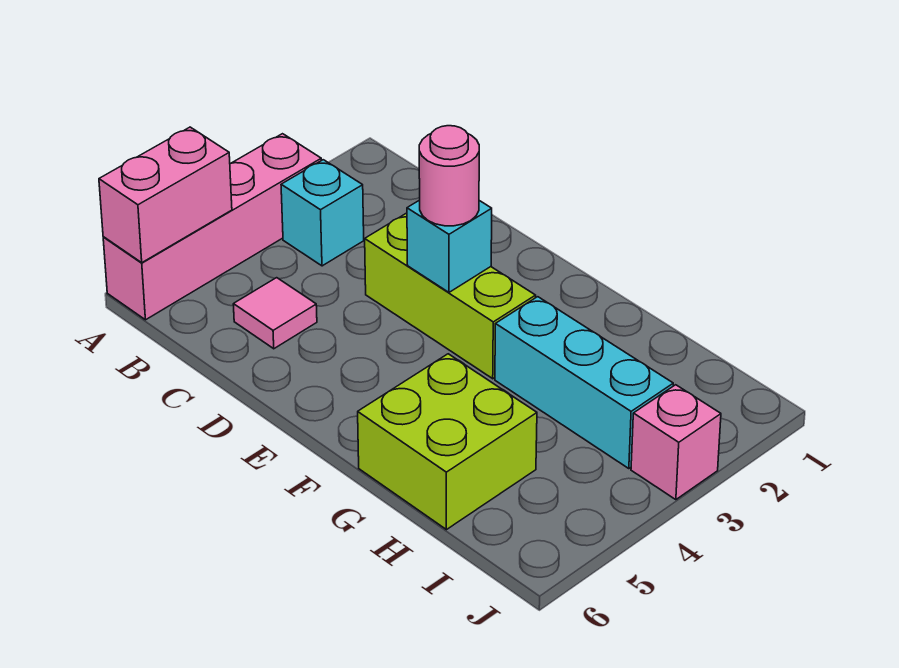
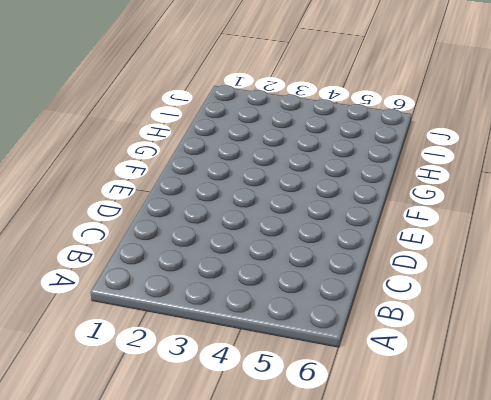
none -> pink brick A3:A6 level 1
none -> cyan brick B3 level 1

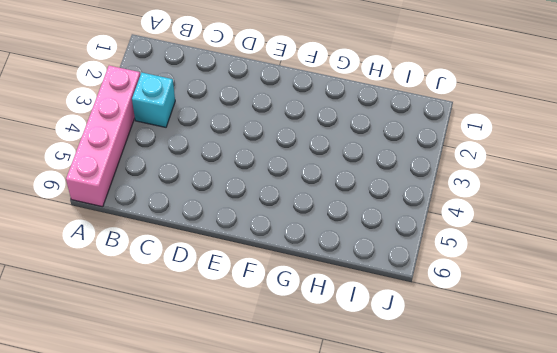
none -> pink tile C5 level 1
none -> lime brick D3:F3 level 1

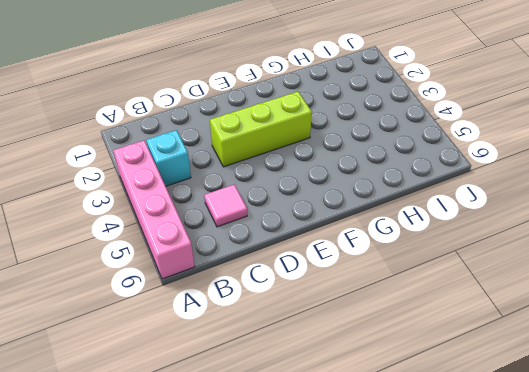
none -> cyan brick G3:I3 level 1
none -> lime brick G5:H6 level 1

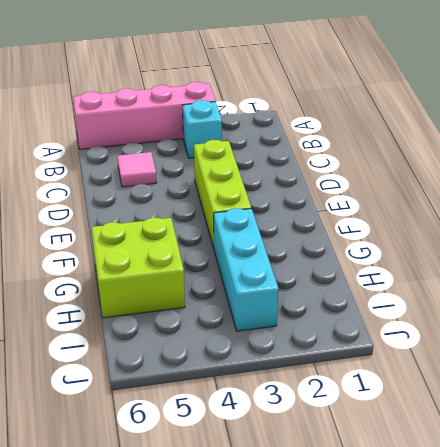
none -> pink brick J3 level 1
none -> pink brick A5:A6 level 2

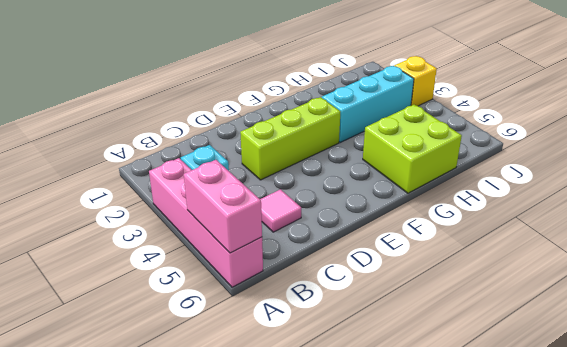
yellow brick J3 level 1 -> pink brick J3 level 1
none -> cyan brick E3 level 2
none -> pink round brick E3 level 3

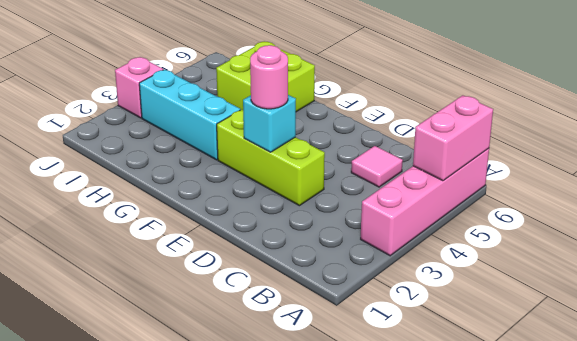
none -> cyan brick B3 level 1

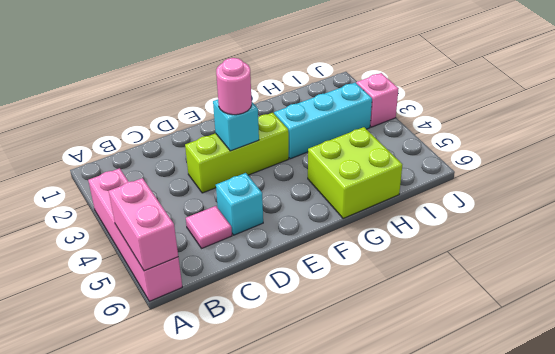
cyan brick D5 level 1 -> cyan brick B3 level 1

